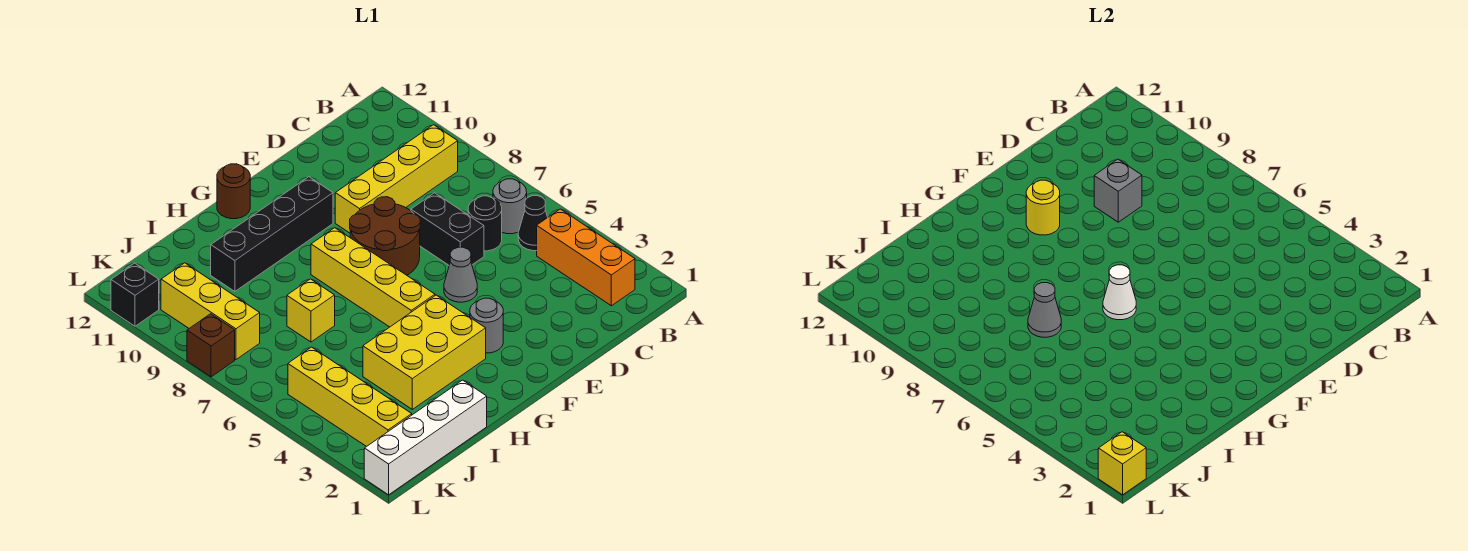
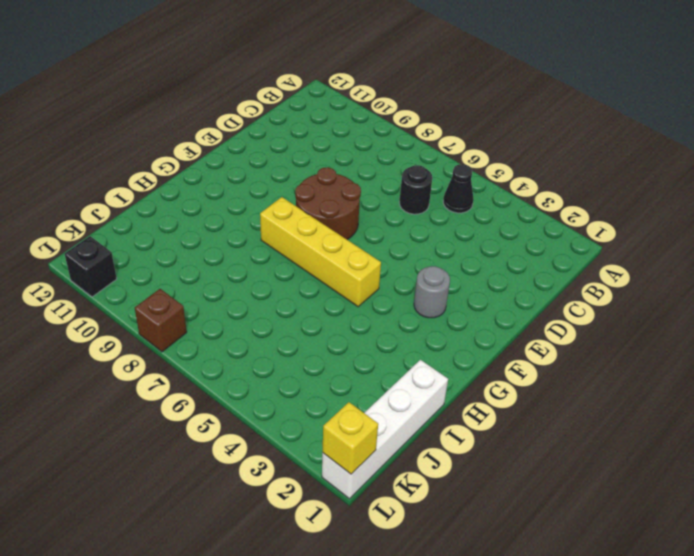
none -> orange brick B2:B4 level 1
none -> grey round brick B6 level 1
none -> yellow brick B9:E9 level 1

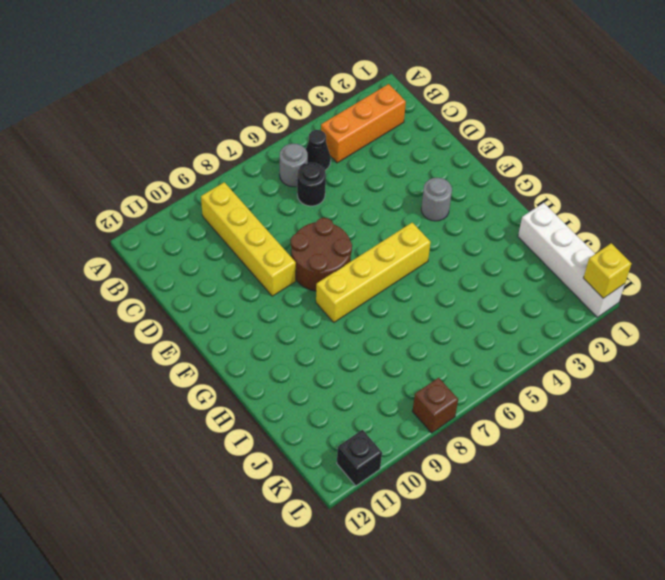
none -> black brick D6:D7 level 1
none -> grey cone E5 level 1
none -> black brick F10:I10 level 1

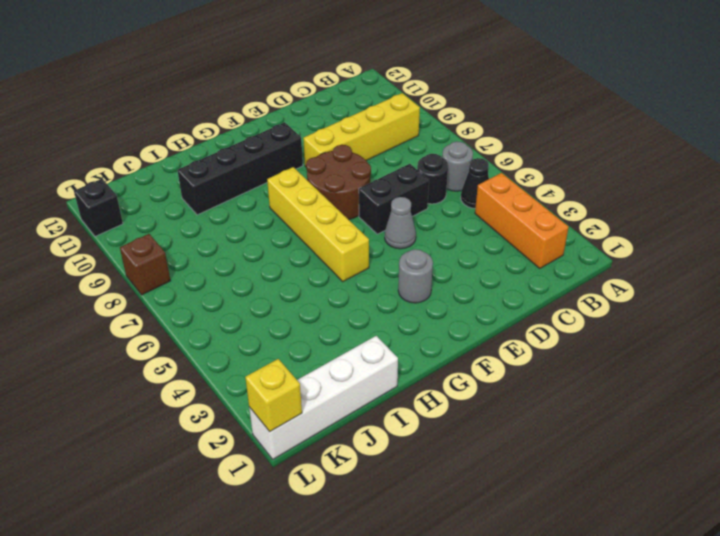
black brick D6:E6 level 1 -> black brick D6:D7 level 1
none -> yellow brick G3:I4 level 1
none -> brown round brick G12 level 1
none -> yellow brick I7 level 1

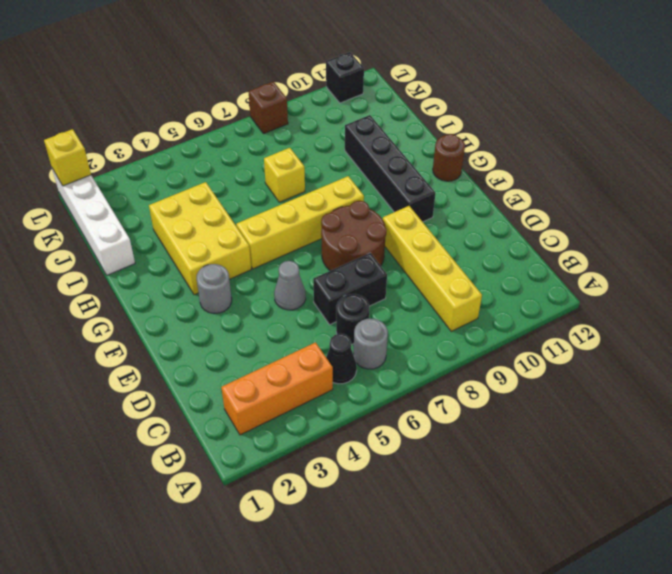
none -> yellow brick K2:K5 level 1
none -> yellow brick K8:K10 level 1
none -> grey brick D9 level 2

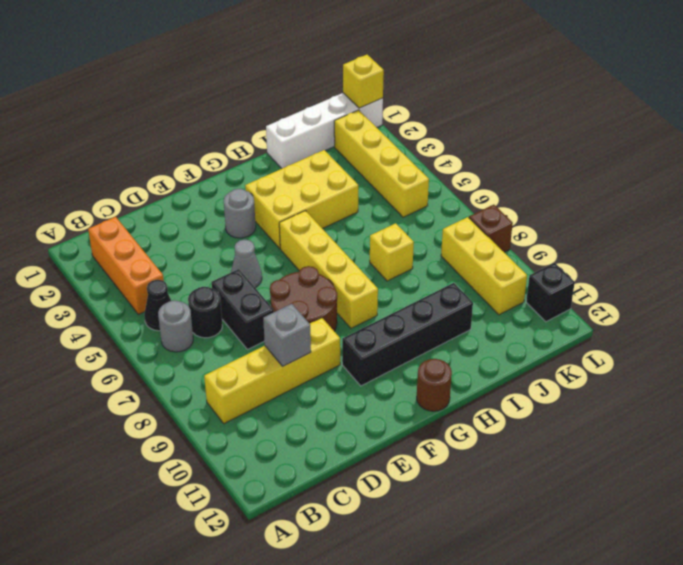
none -> yellow round brick F10 level 2
none -> white cone G6 level 2
none -> grey cone I7 level 2

